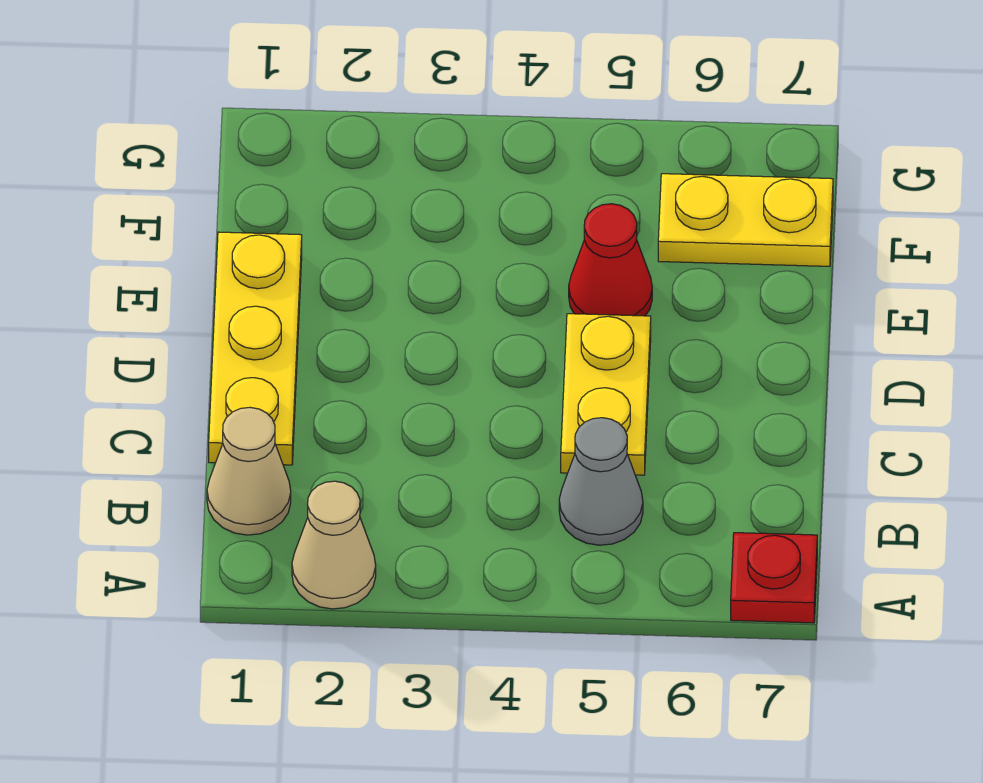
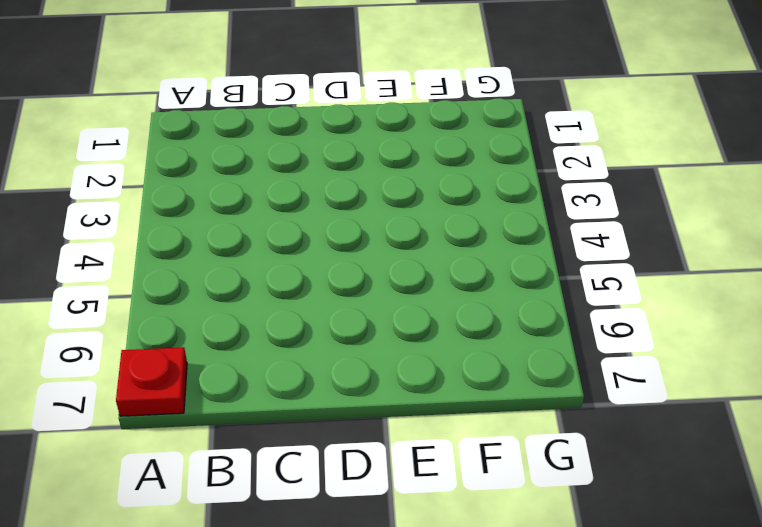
none -> tan cone A2 level 1
none -> tan cone B1 level 1

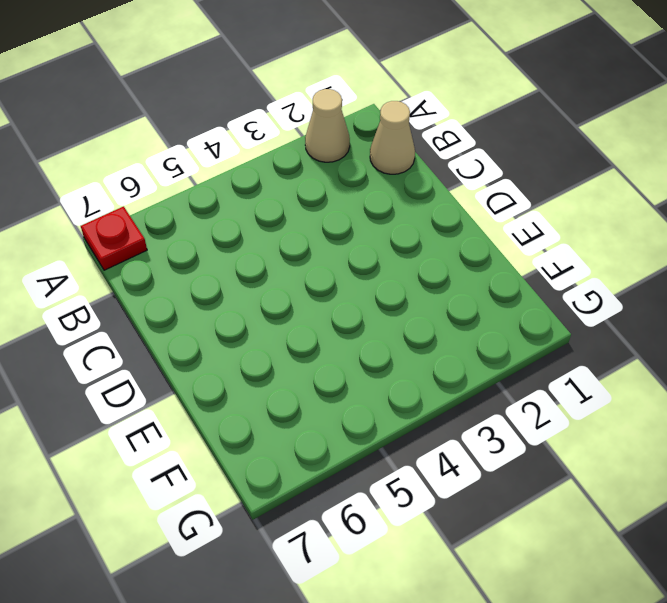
none -> grey cone B5 level 1
none -> yellow plate C1:E1 level 1

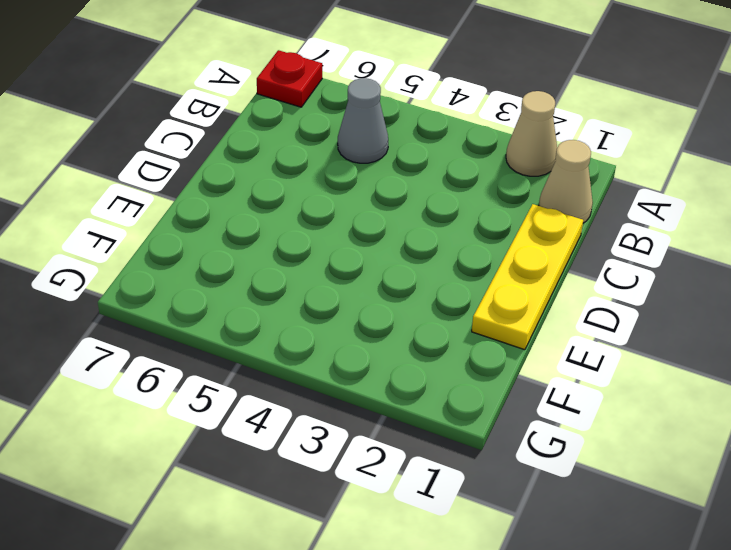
none -> yellow plate C5:D5 level 1
none -> red cone E5 level 1

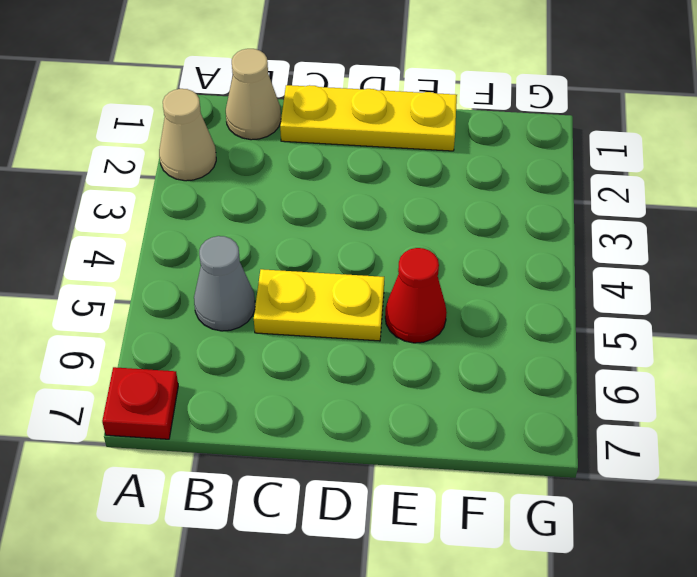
none -> yellow plate F6:F7 level 1

